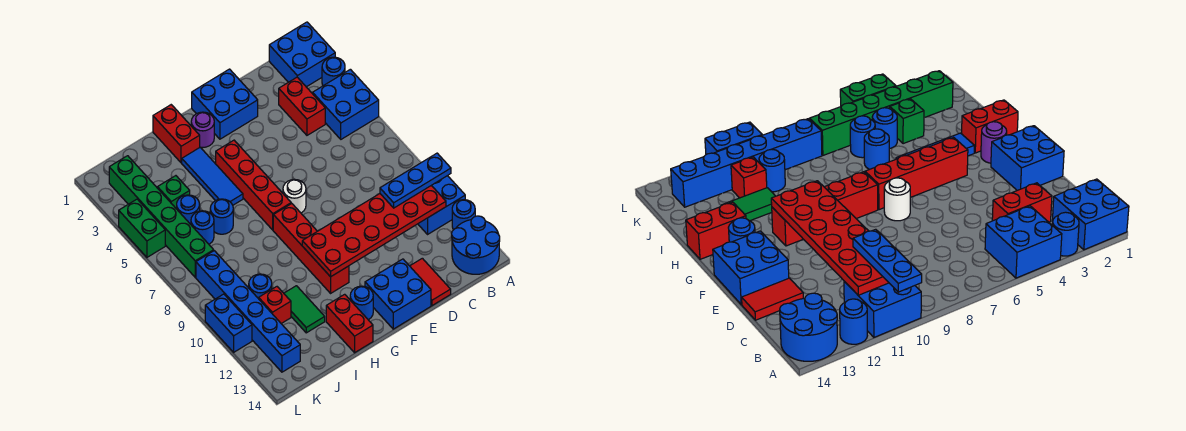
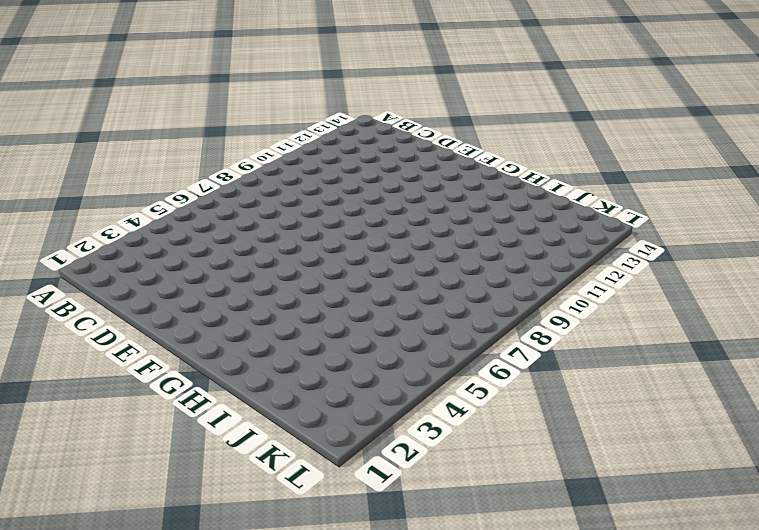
none -> blue brick A1:B2 level 1
none -> blue round brick A3 level 1
none -> blue brick A4:B5 level 1
none -> blue brick A10:B11 level 1

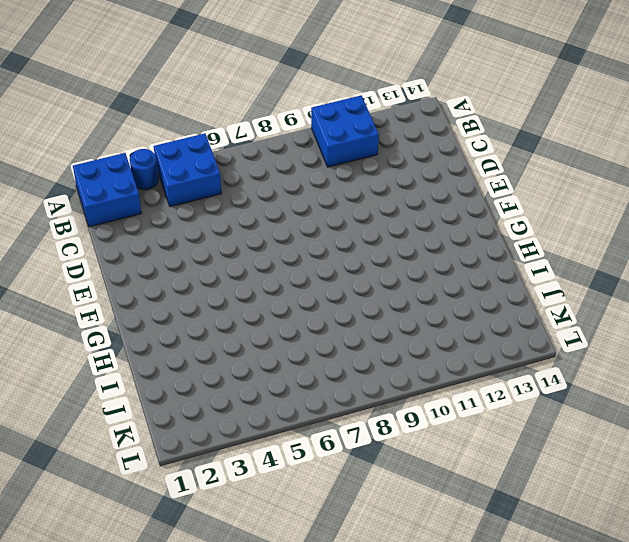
none -> blue round brick A12 level 1
none -> blue round brick A13:B14 level 1
none -> red brick C3:C4 level 1
none -> red tile D13:D14 level 1

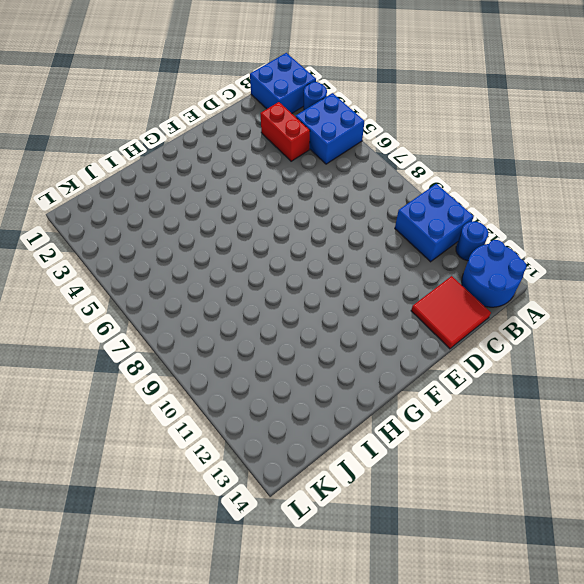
red tile C13:D14 level 1 -> red tile D13:D14 level 1
none -> blue brick E1:F2 level 1
none -> blue brick E13:F14 level 1
none -> white round brick F7 level 1
none -> purple round brick G2 level 1

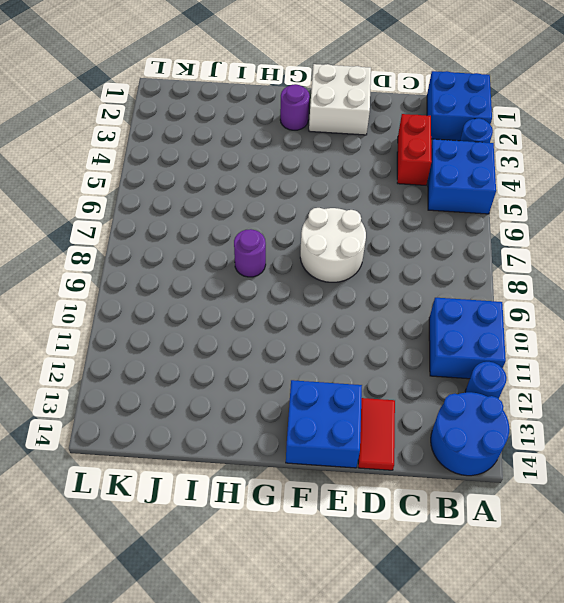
white brick E1:F2 level 1 -> blue brick E1:F2 level 1
white round brick E7:F8 level 1 -> white round brick F7 level 1
purple round brick H8 level 1 -> none
none -> red brick G4:G7 level 1
none -> red brick G8:G11 level 1
none -> blue round brick G13 level 1
none -> red brick H1:H2 level 1

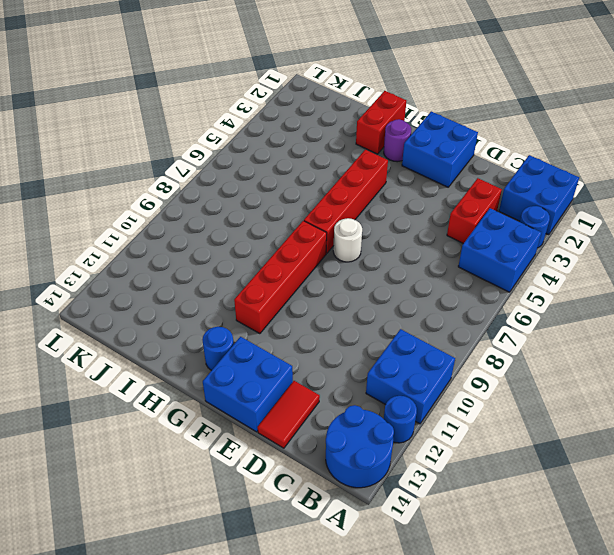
none -> blue tile H3:H5 level 1
none -> red brick H13:H14 level 1
none -> blue round brick I6 level 1
none -> green tile I11:I12 level 1

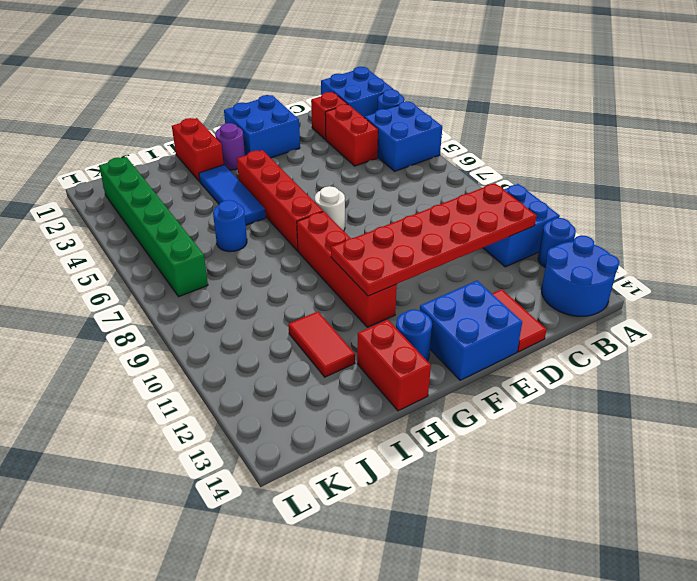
red brick C2 level 1 -> red brick J11 level 1
red tile I11:I12 level 1 -> green tile I11:I12 level 1
none -> green brick J4 level 1
none -> blue round brick J5 level 1
none -> blue round brick J6 level 1
none -> blue round brick J10 level 1

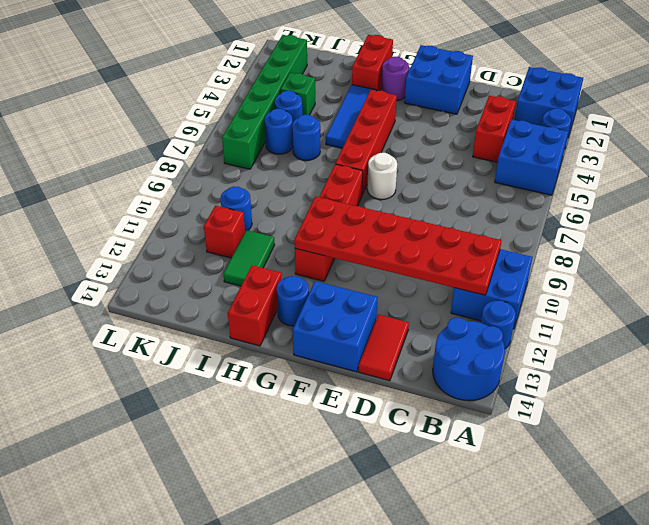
none -> blue brick K8:K13 level 1
none -> green brick L4:L5 level 1
none -> blue brick L10:L11 level 1
none -> blue plate A10:C10 level 3

